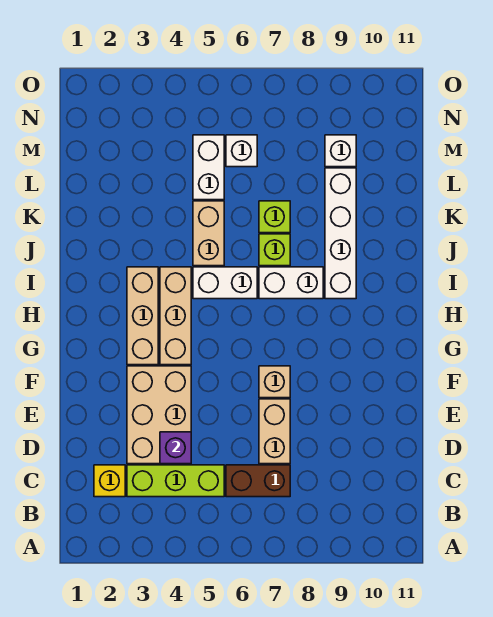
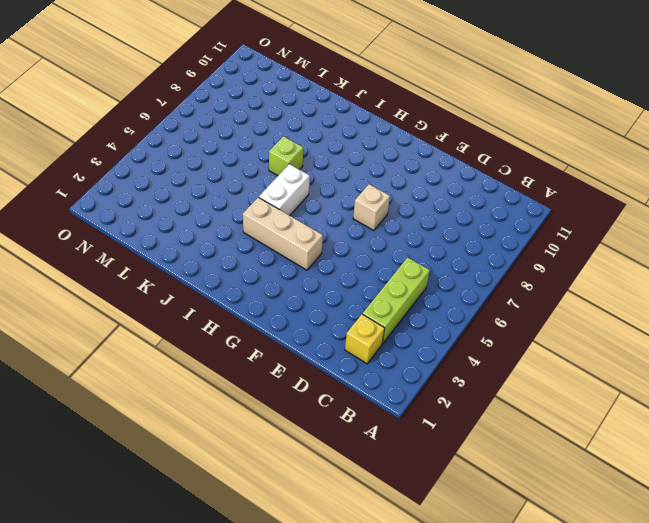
none -> brown brick C6:C7 level 1
none -> tan brick D3:F4 level 1
none -> tan brick D7:E7 level 1

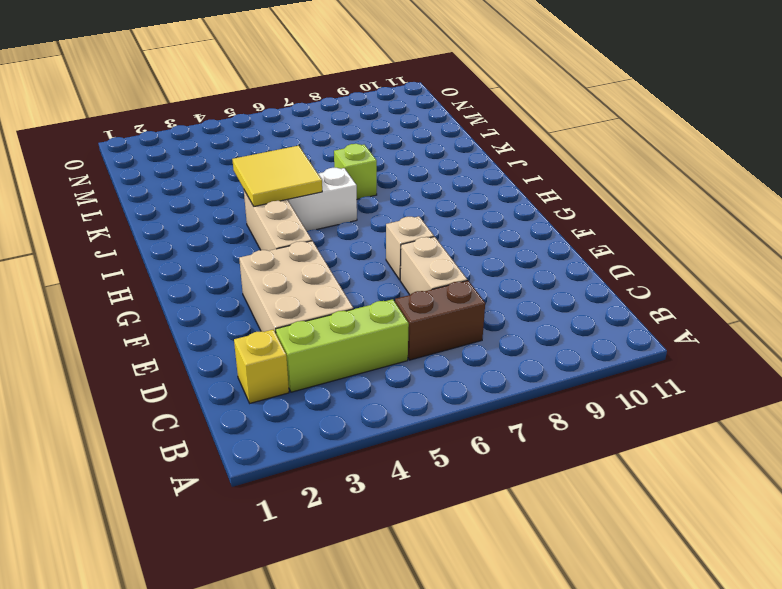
yellow tile I4:J5 level 2 -> none
none -> tan brick G3:I3 level 1
none -> white brick I7:I8 level 1
none -> white brick I9:L9 level 1

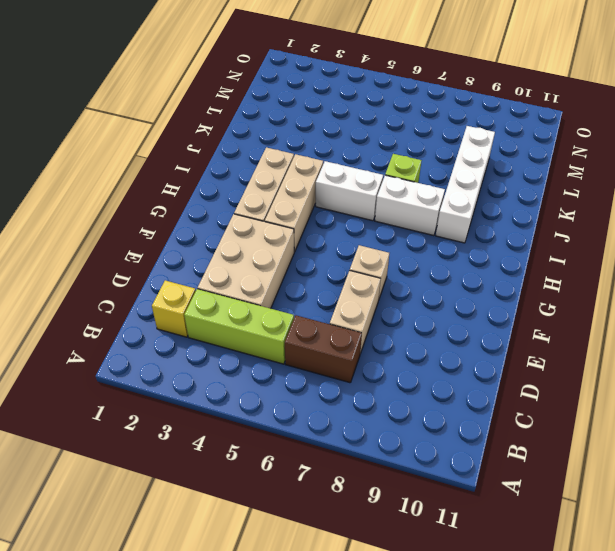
none -> tan brick J5:K5 level 1
none -> lime brick K7 level 1
none -> white brick L5:M5 level 1

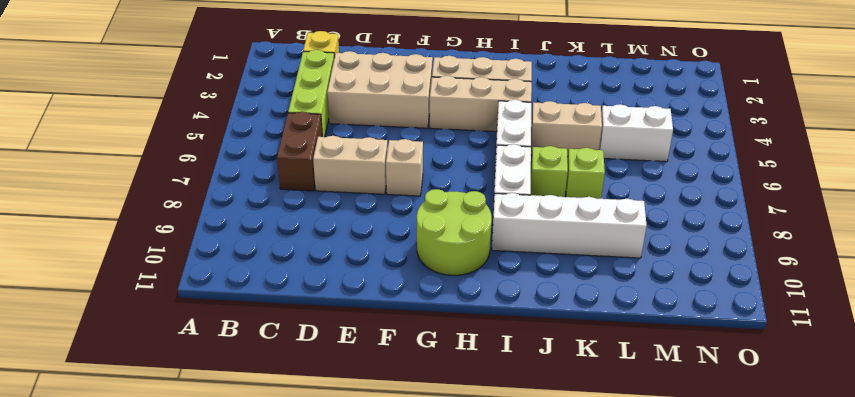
lime round brick G9:H10 level 1 -> none
none -> white brick M6 level 1
none -> white brick M9 level 1
none -> purple brick D4 level 2

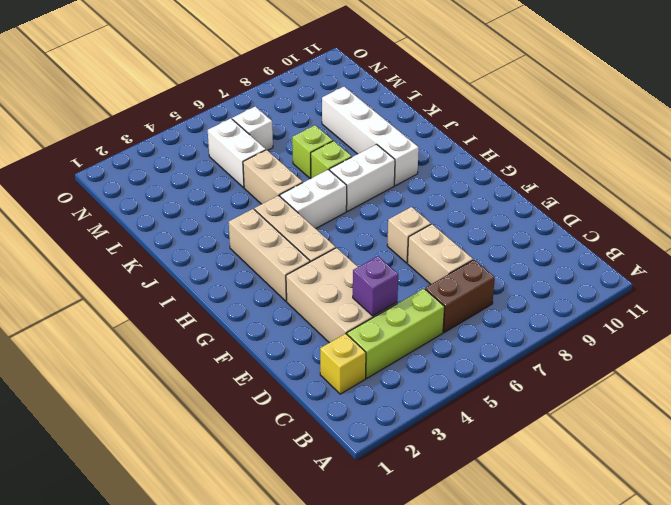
none -> white brick M9 level 1

